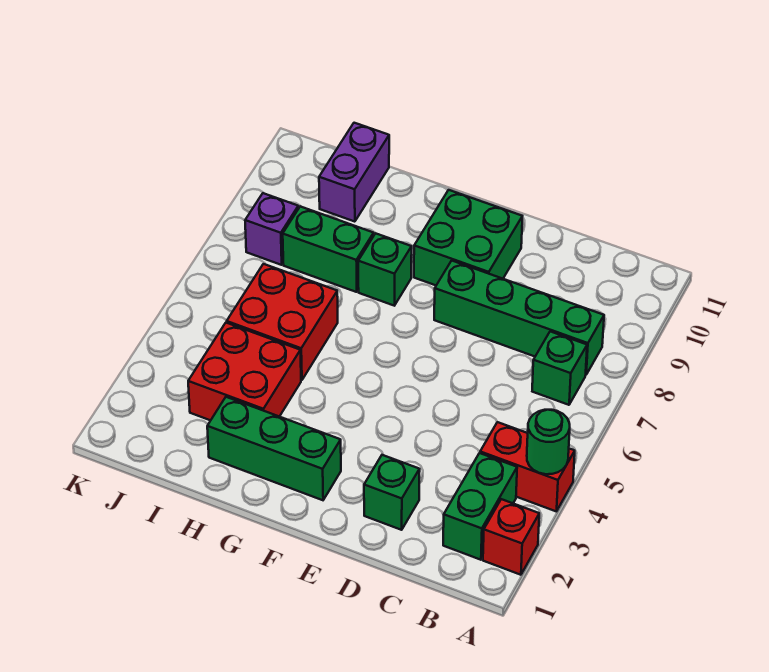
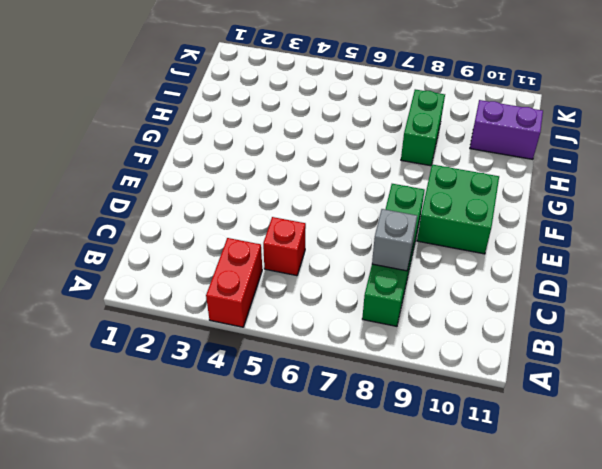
red brick C5 level 1 -> red brick A2 level 1
grey brick C8 level 2 -> none
none -> green brick B2:B3 level 1
none -> green brick B7 level 1
none -> green brick D2 level 1

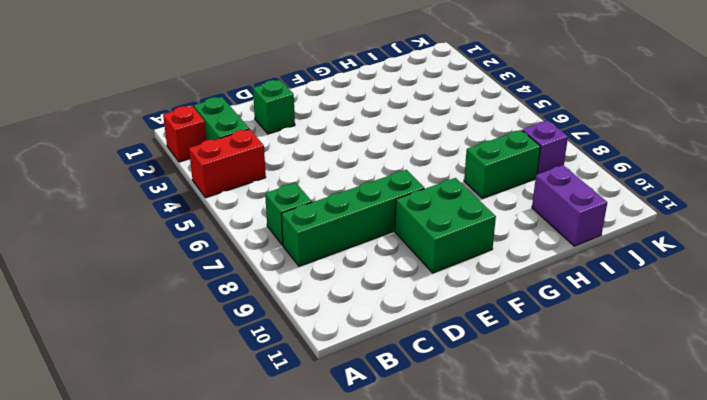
none -> green brick F2:H2 level 1
none -> green brick G8 level 1
none -> red brick H3:I4 level 1

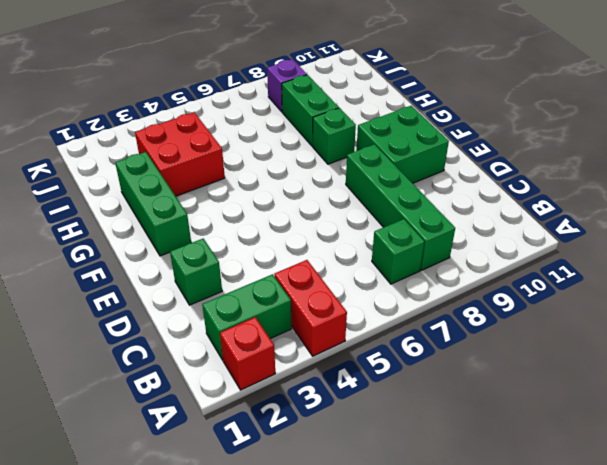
none -> red brick H5:I6 level 1
none -> purple brick I10:I11 level 1
none -> green round brick A4 level 2

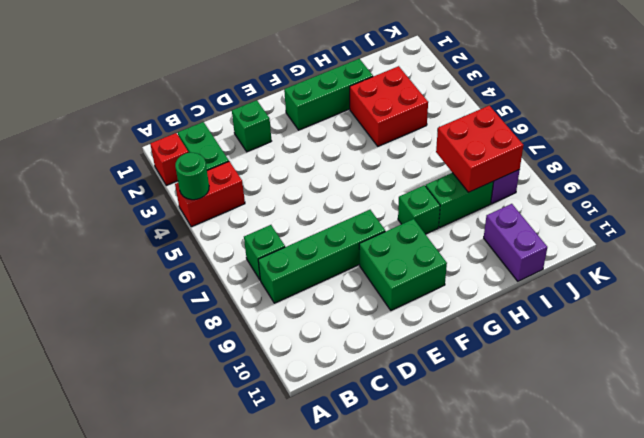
red brick I7:J8 level 2 -> red brick H5:I6 level 1

